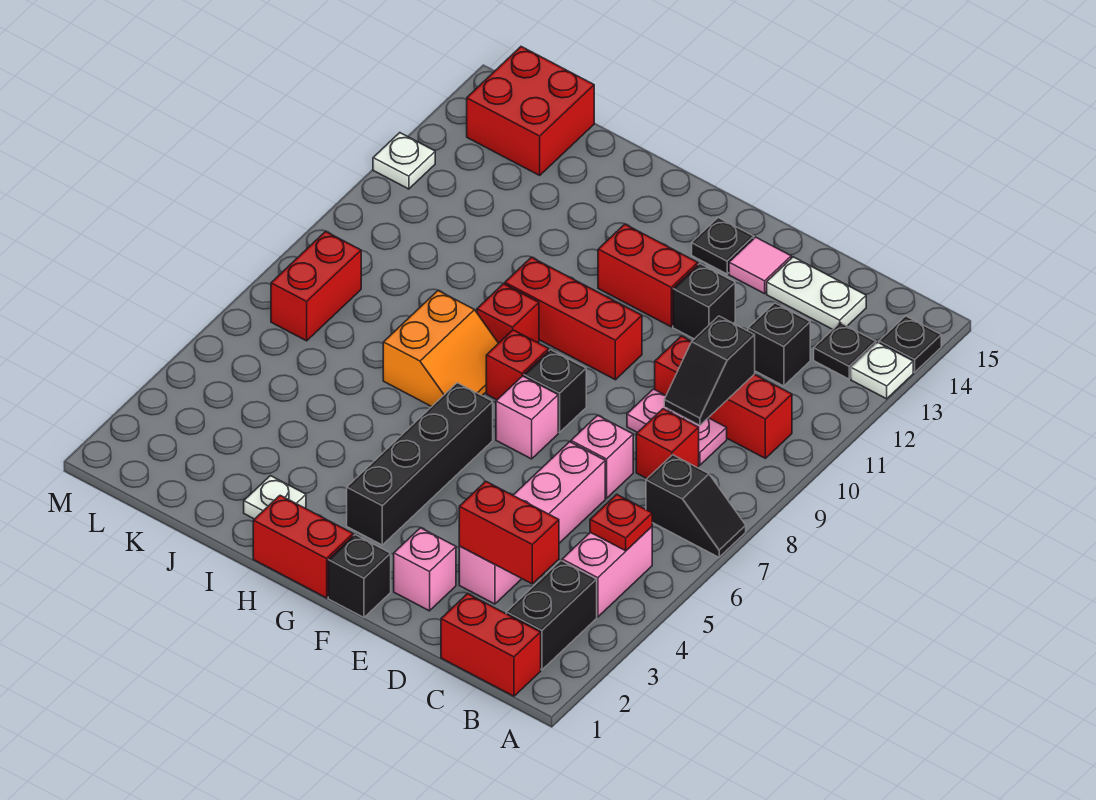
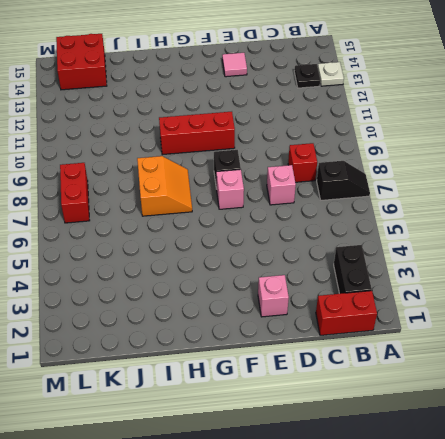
none -> black plate A14 level 1
none -> pink brick B4:B5 level 1
none -> red brick B10:D10 level 1
none -> pink plate C9:D9 level 1

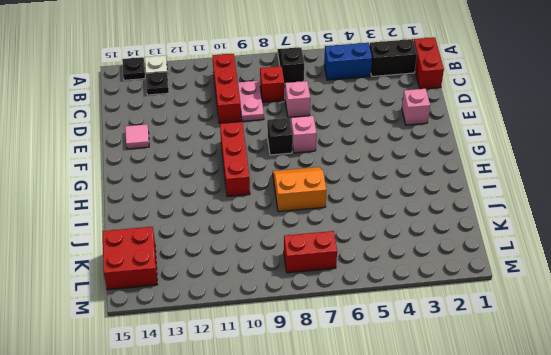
blue brick B4:B5 level 1 -> pink brick B4:B5 level 1
none -> black brick C12 level 1
none -> white plate C14:D14 level 1
none -> pink brick D3:D6 level 1
none -> black brick E12 level 1

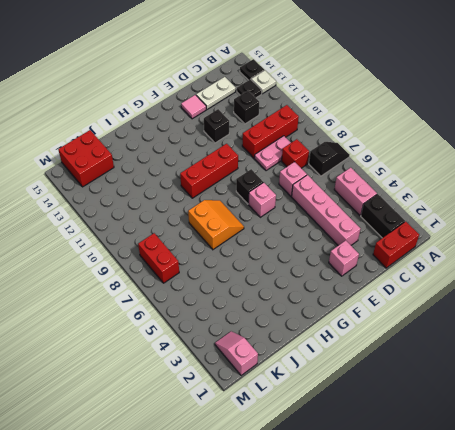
pink slope L1:L2 level 1 top 1 -> none
none -> black brick F1 level 1
none -> red brick F12:G12 level 1
none -> black plate F14 level 1
none -> red brick G1:H1 level 1

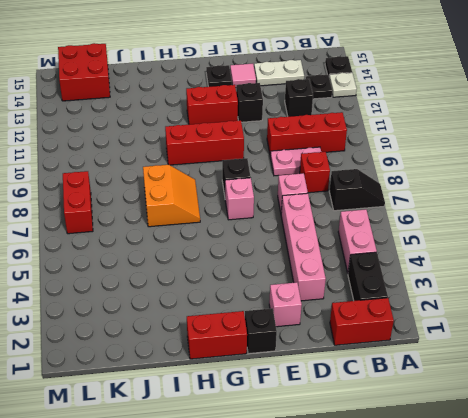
none -> black brick G3:G6 level 1
none -> red brick G8 level 1
none -> red brick H9 level 1
none -> white plate I2 level 1

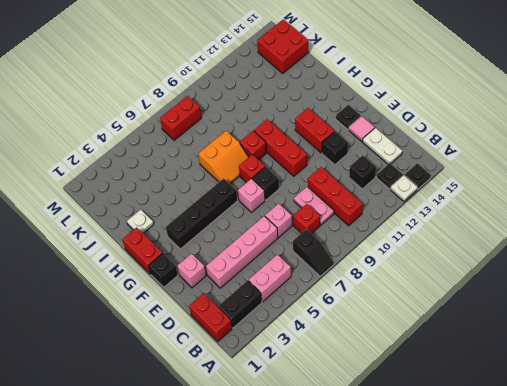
none -> white plate M12 level 1
none -> red plate B5 level 2
none -> red brick C3:D3 level 2
none -> black slope C9:C10 level 2 top 10

